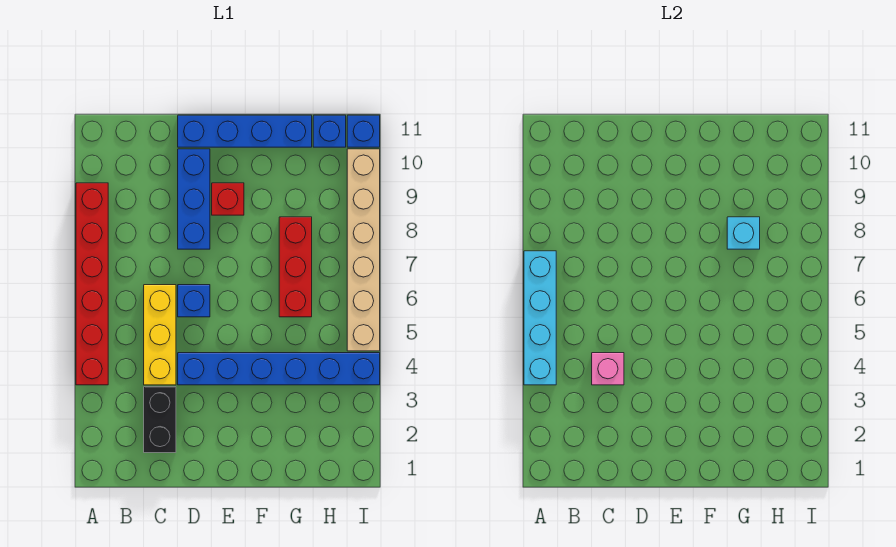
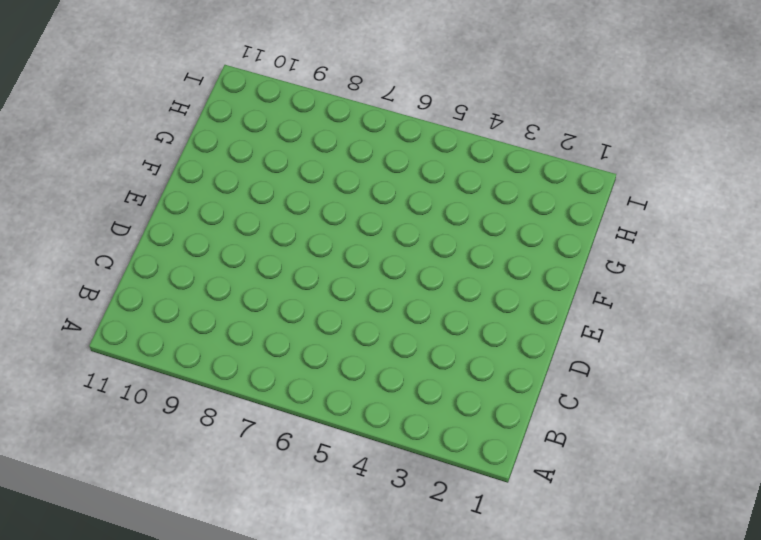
none -> red brick A4:A9 level 1
none -> black brick C2:C3 level 1
none -> yellow brick C4:C6 level 1

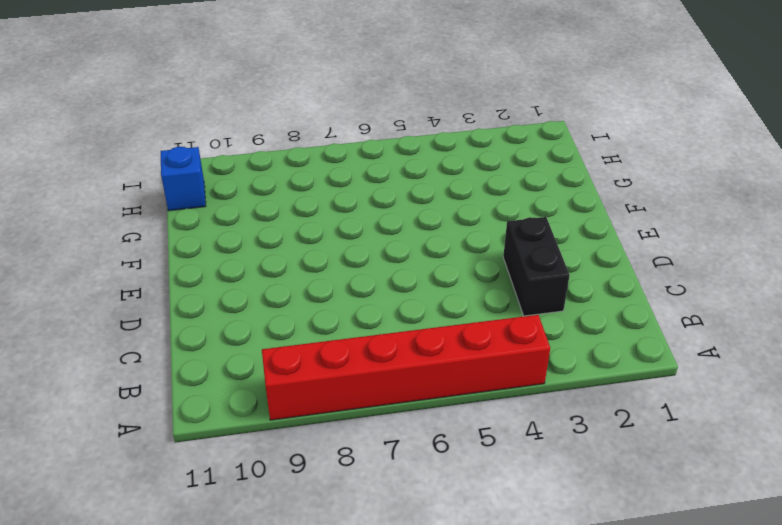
black brick C3:D3 level 1 -> black brick C2:C3 level 1
none -> yellow brick C4:C6 level 1
none -> blue brick D4:I4 level 1
none -> blue brick D6 level 1

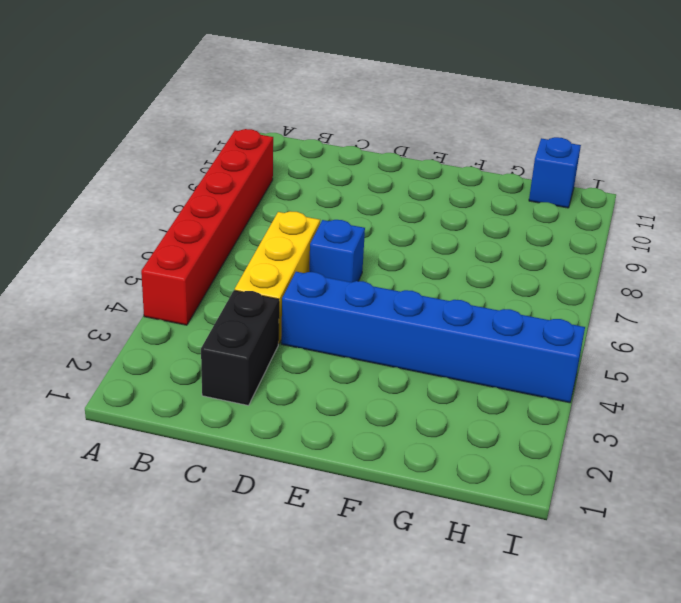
none -> blue brick D8:D10 level 1
none -> blue brick D11:G11 level 1
none -> red brick E9 level 1

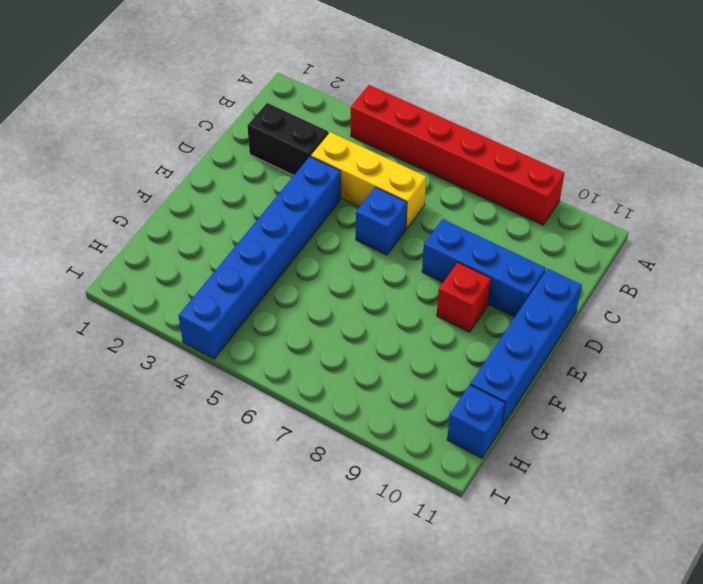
none -> red brick G6:G8 level 1
none -> tan brick I5:I10 level 1
none -> blue brick I11 level 1

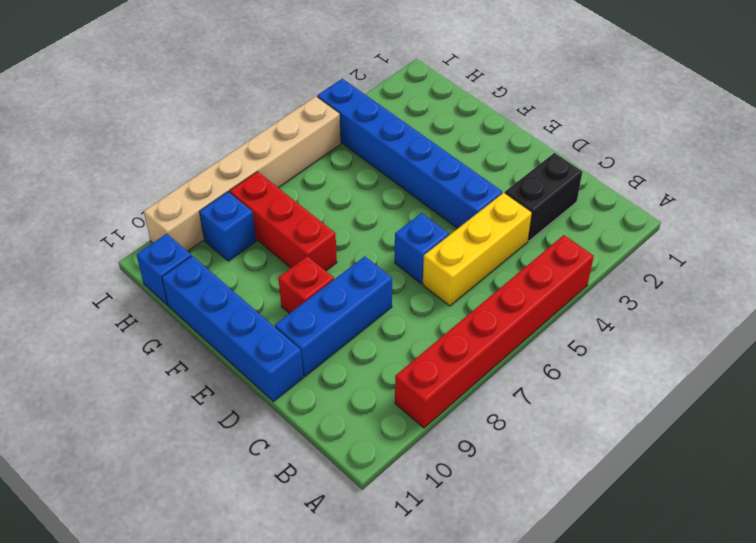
red brick F8:H8 level 1 -> red brick G6:G8 level 1
blue brick H9 level 1 -> blue brick I11 level 1
none -> cyan brick A4:A7 level 2
none -> pink brick C4 level 2
none -> cyan brick G8 level 2

